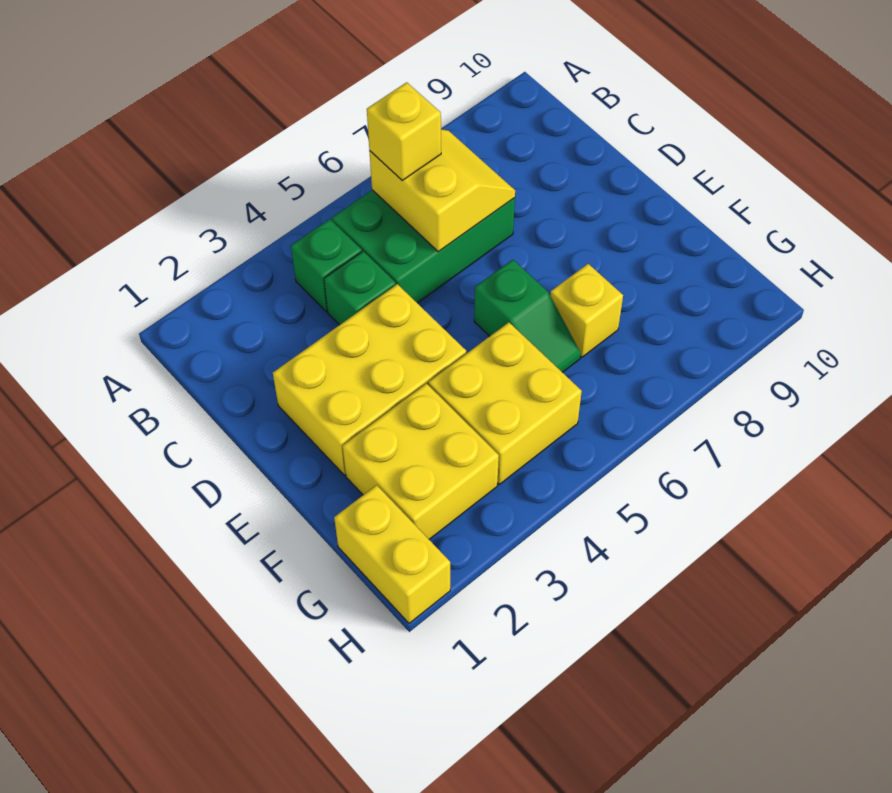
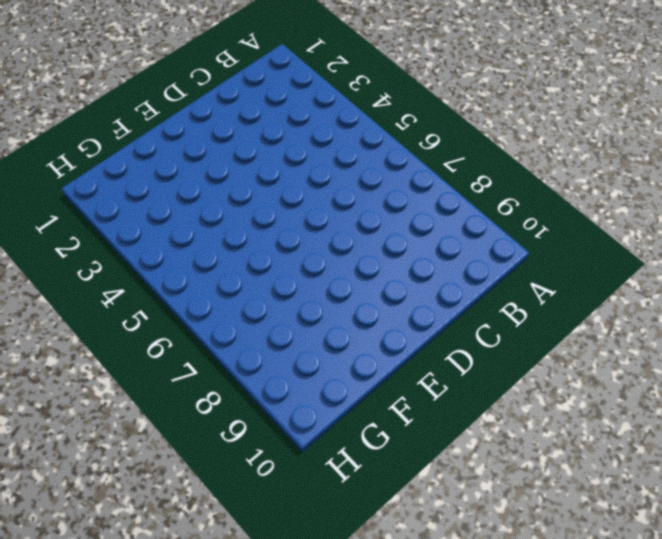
none -> green brick B4 level 1
none -> green brick B5:C7 level 1

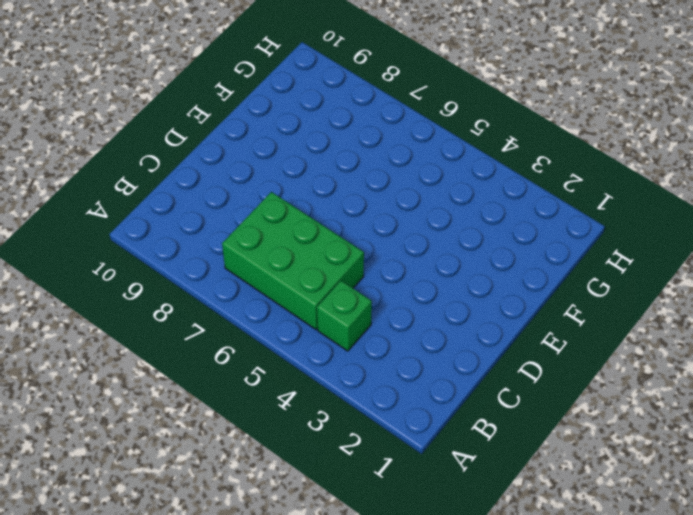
none -> green brick C4 level 1
none -> yellow brick D2:E4 level 1

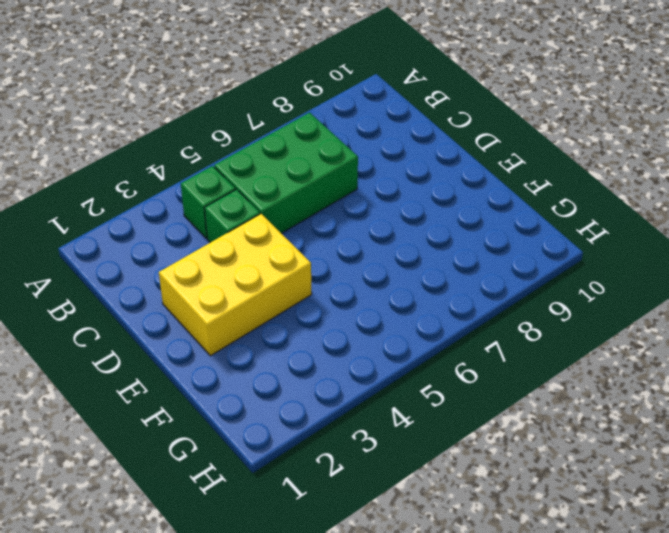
none -> green slope E6:F6 level 1 top E
none -> yellow brick F2:G3 level 1

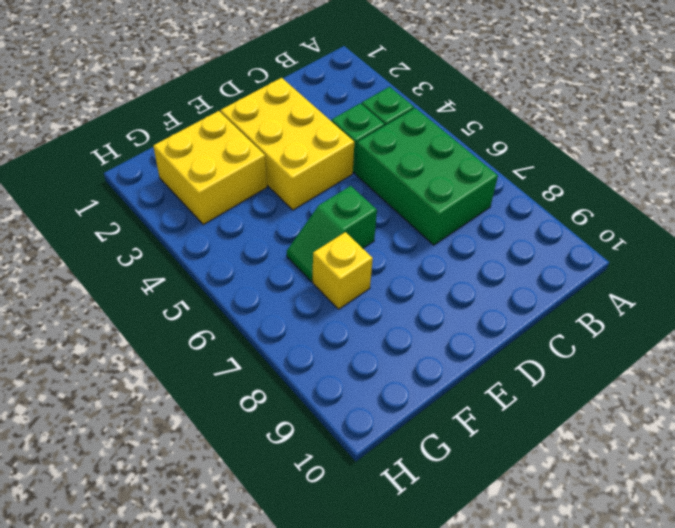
none -> yellow brick F4:G5 level 1
none -> yellow brick G1:H1 level 1

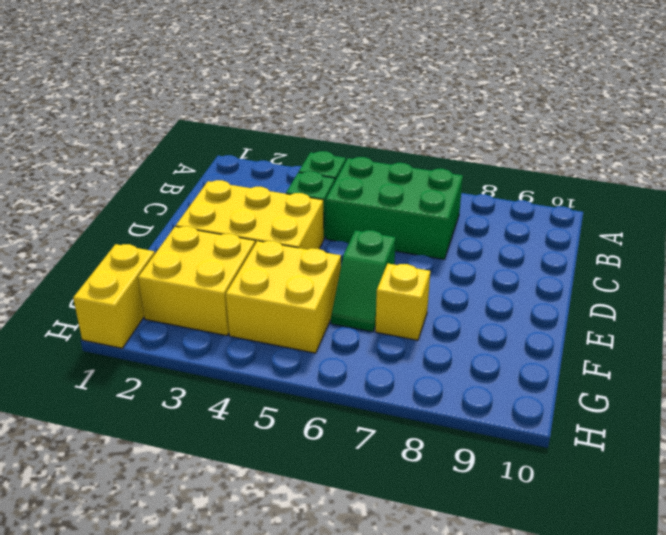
none -> yellow slope B6:C7 level 2 top 6
none -> yellow brick B6 level 3

